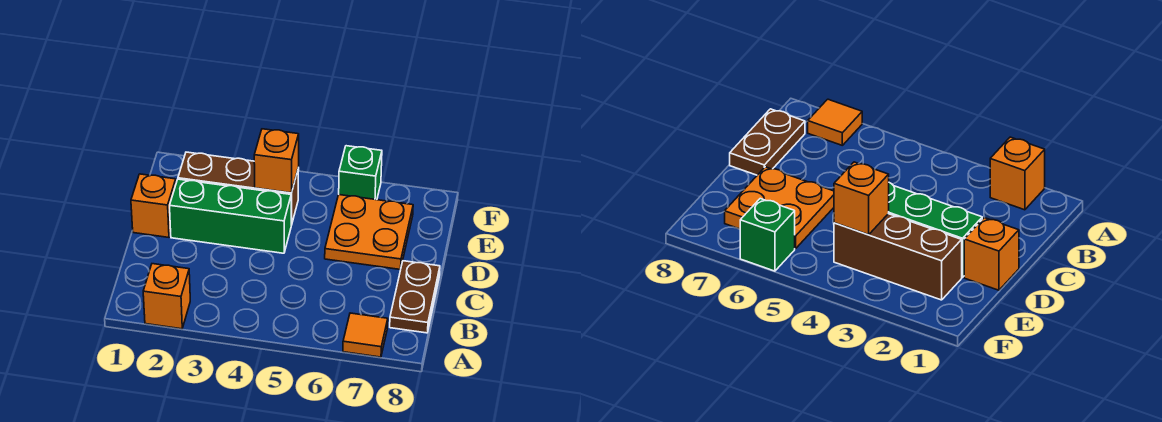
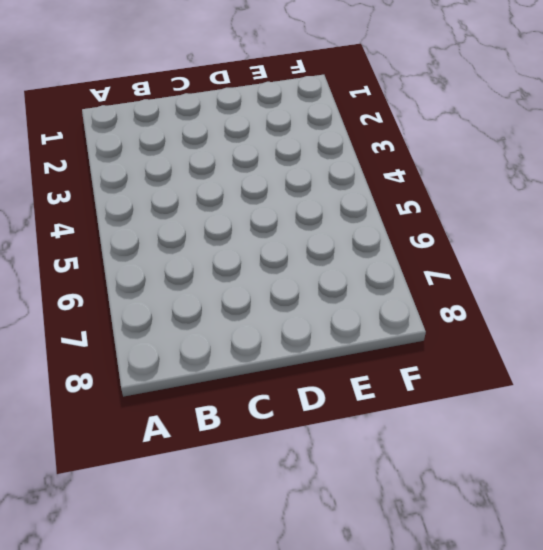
none -> orange brick A2 level 1
none -> orange tile A7 level 1

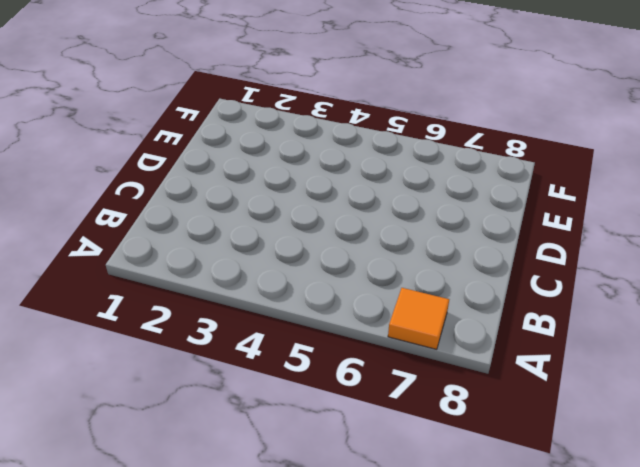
none -> orange brick A2 level 1
none -> brown plate B8:C8 level 1

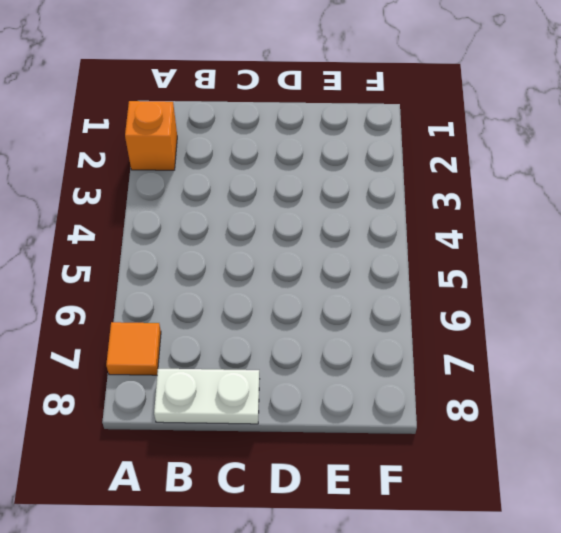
white plate B8:C8 level 1 -> brown plate B8:C8 level 1
none -> orange brick D1 level 1
none -> green brick D2:D4 level 1

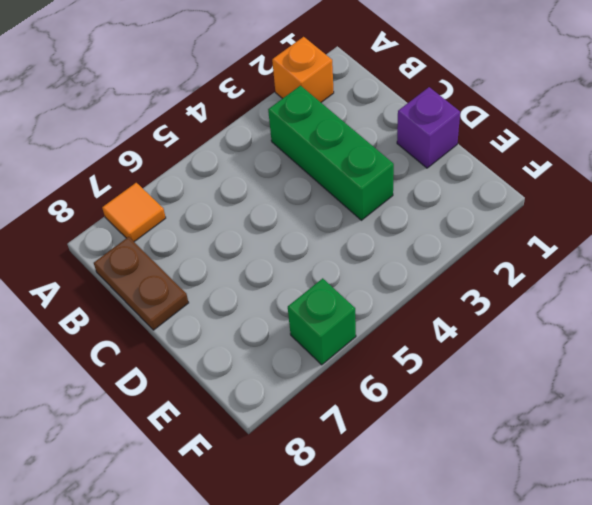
green brick B3:D3 level 1 -> green brick D2:D4 level 1
purple brick D1 level 1 -> orange brick D1 level 1
none -> orange plate D6:E7 level 1
none -> brown brick E2:E4 level 1

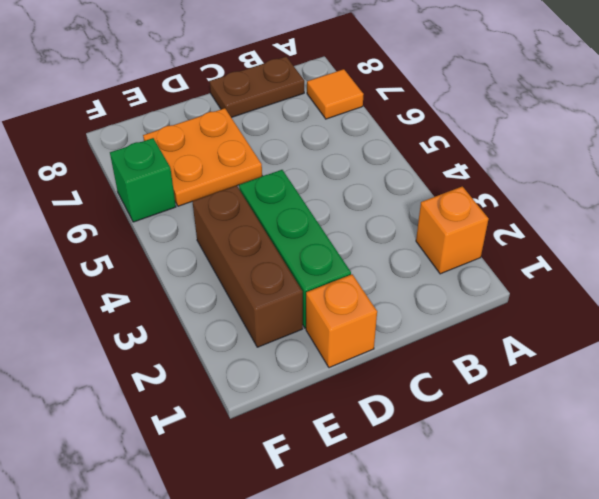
none -> orange brick E4 level 2

